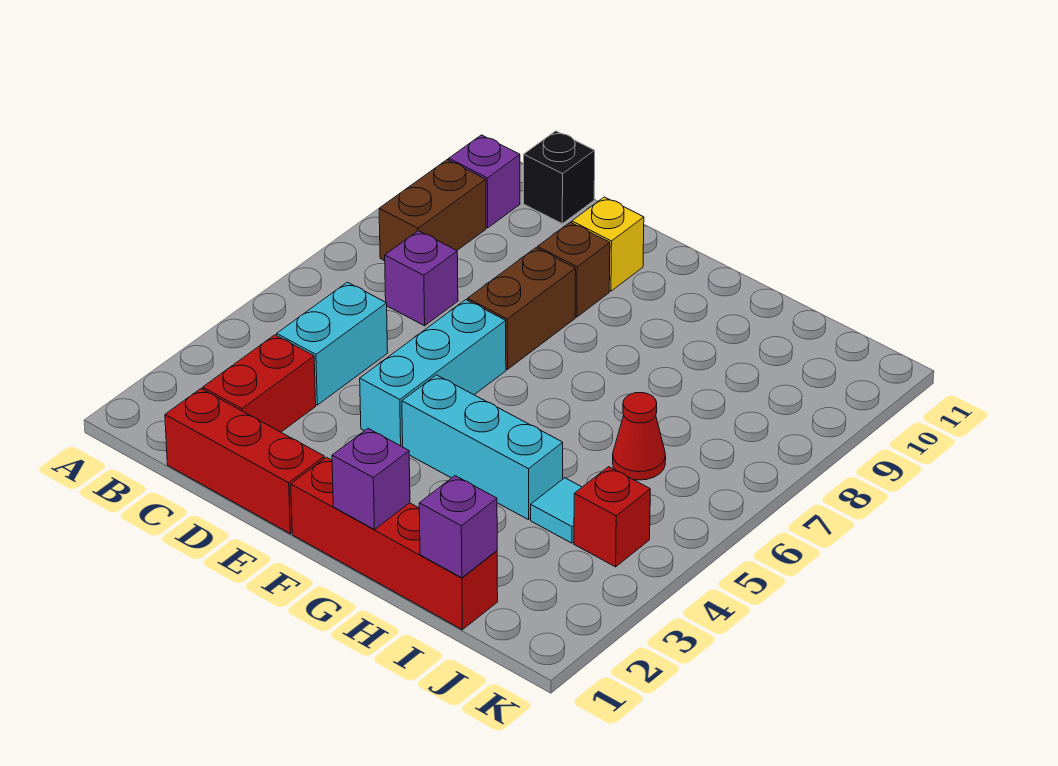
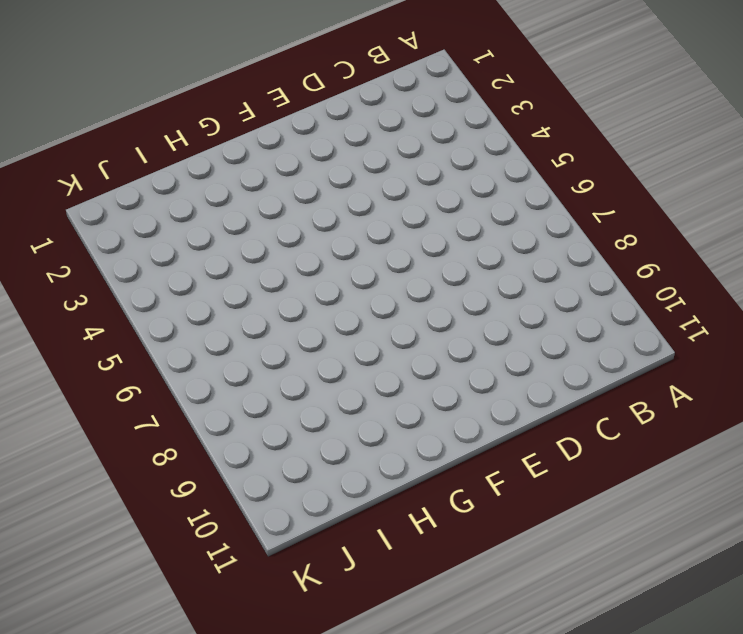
none -> brown brick B8:B9 level 1
none -> purple brick B10 level 1
none -> red brick C1:E1 level 1

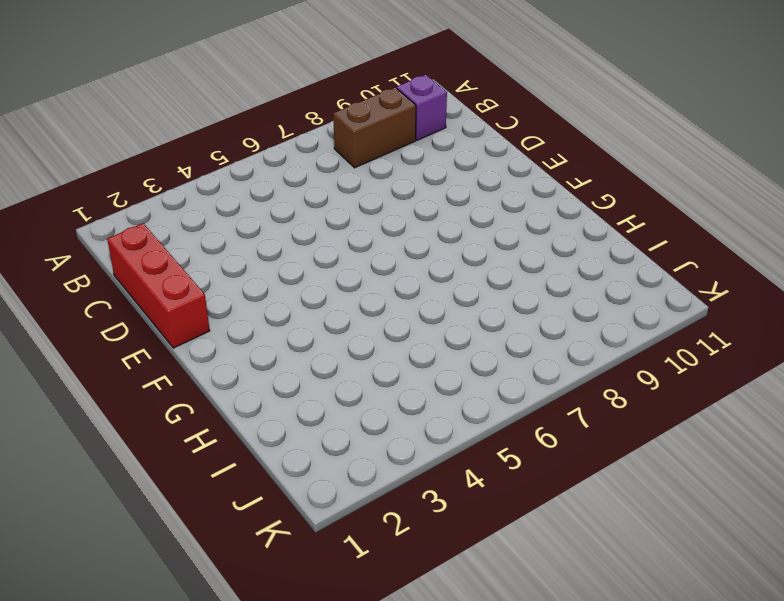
none -> red brick C2:C3 level 1
none -> cyan brick C4:C5 level 1
none -> purple brick C7 level 1

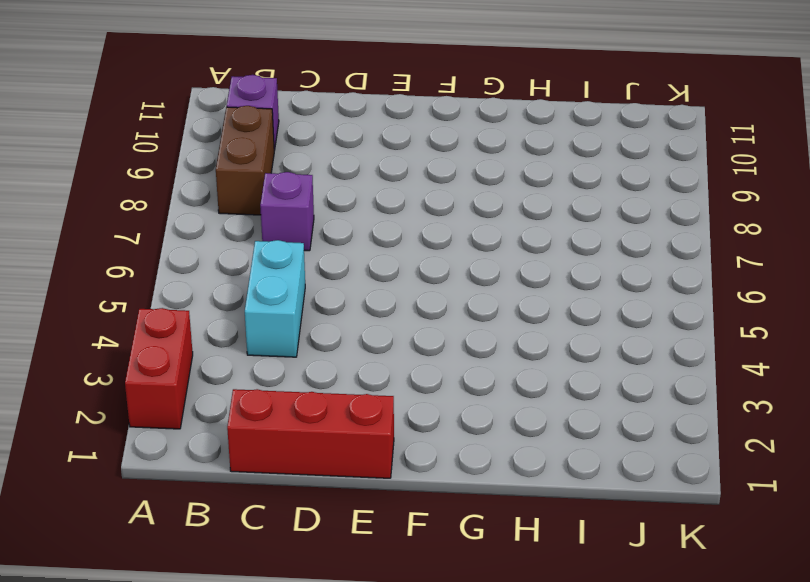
red brick A2:A3 level 1 -> red brick C2:C3 level 1
none -> black brick C11 level 1
none -> cyan brick E4:E6 level 1
none -> brown brick E7:E8 level 1

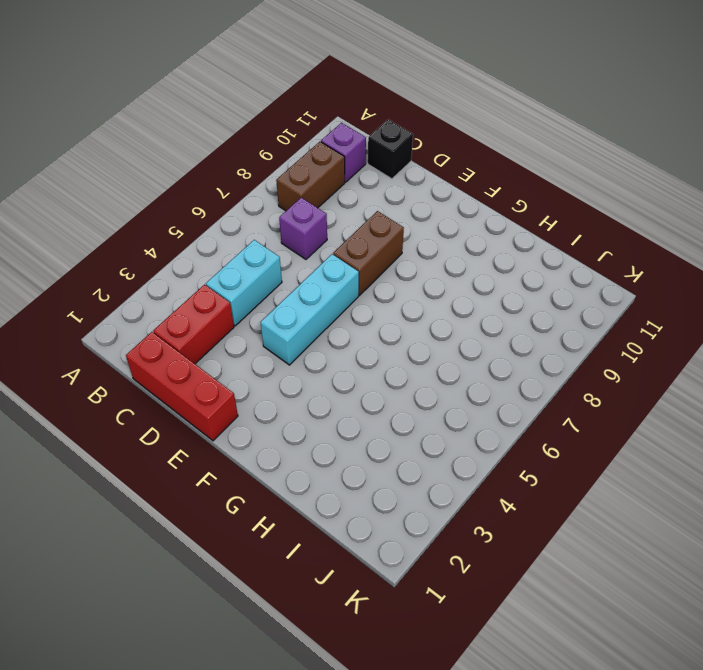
none -> brown brick E9 level 1
none -> yellow brick E10 level 1
none -> red brick F1:I1 level 1

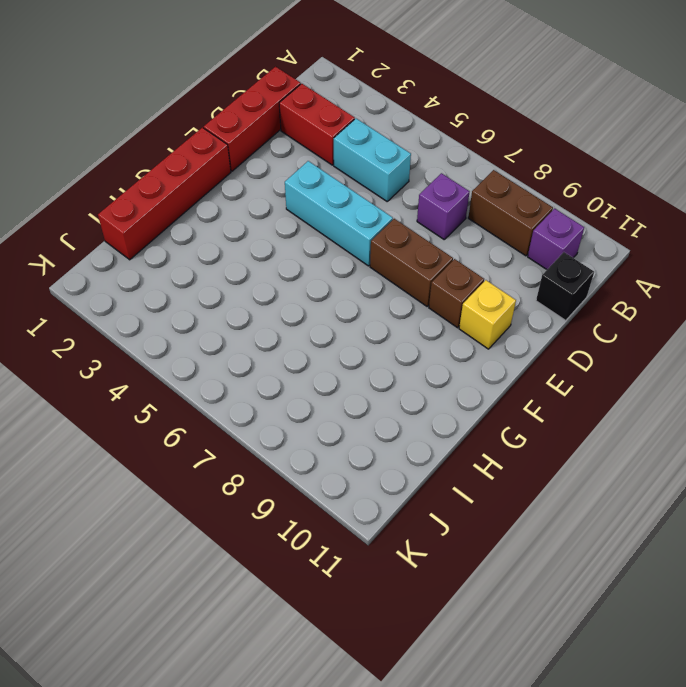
none -> cyan brick F4:H4 level 1
none -> cyan tile I4 level 1
none -> red cone I6 level 1

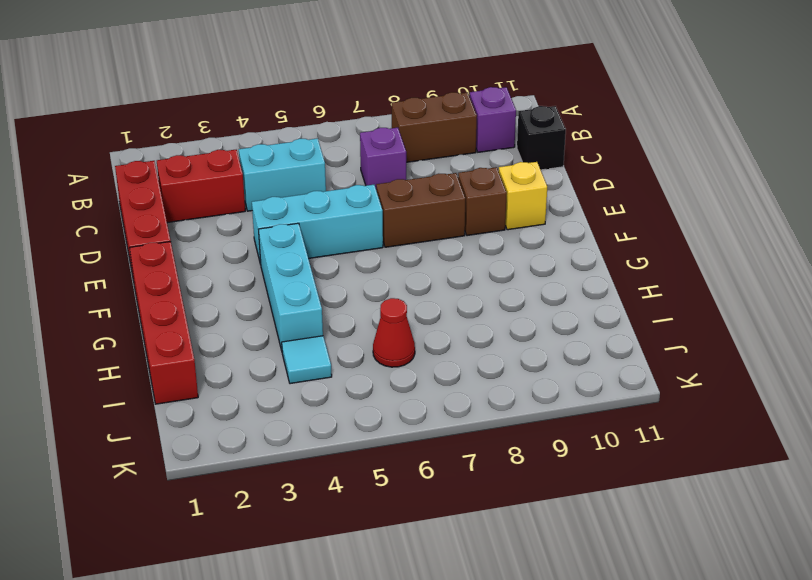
none -> red brick J4 level 1
none -> purple brick G1 level 2
none -> purple brick I1 level 2

